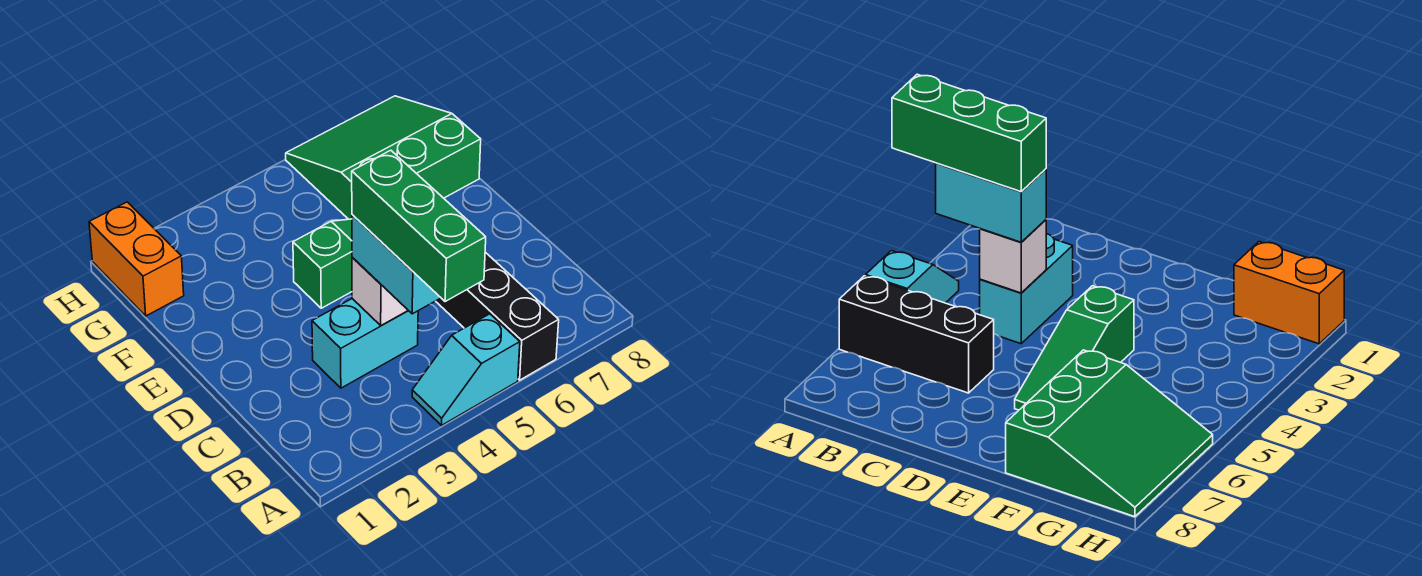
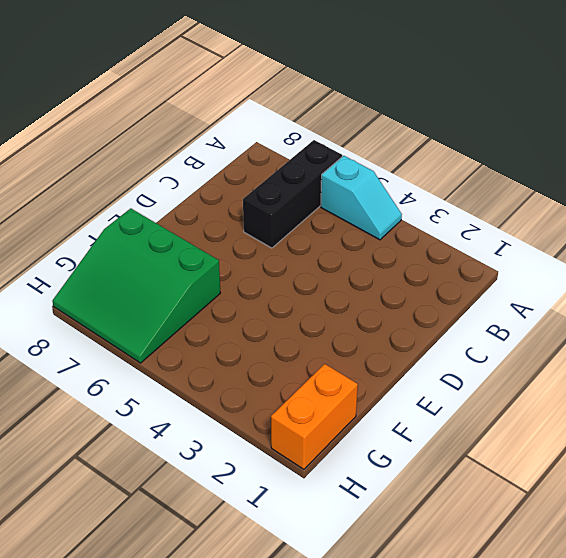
none -> cyan brick C3:C4 level 1
none -> green slope E4:E6 level 1 top 4

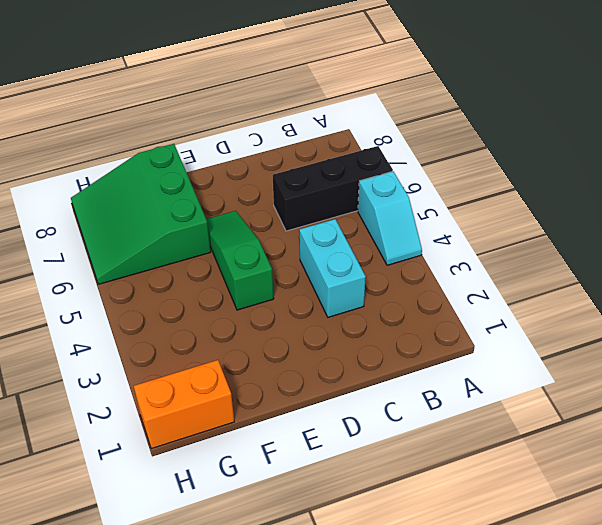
none -> white brick C4 level 2
none -> cyan brick B4:C4 level 3

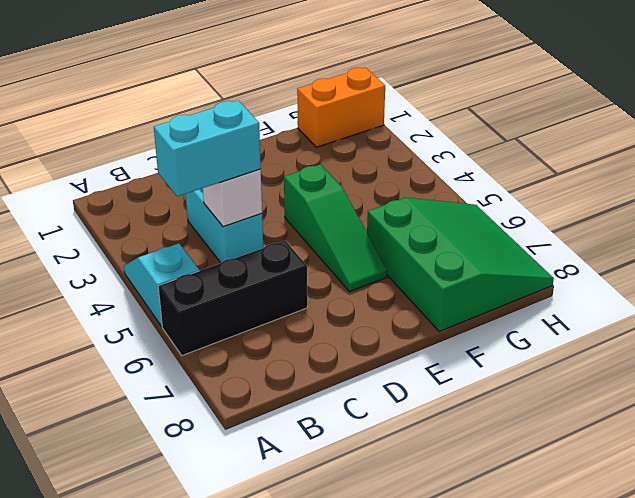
none -> green brick A4:C4 level 4

